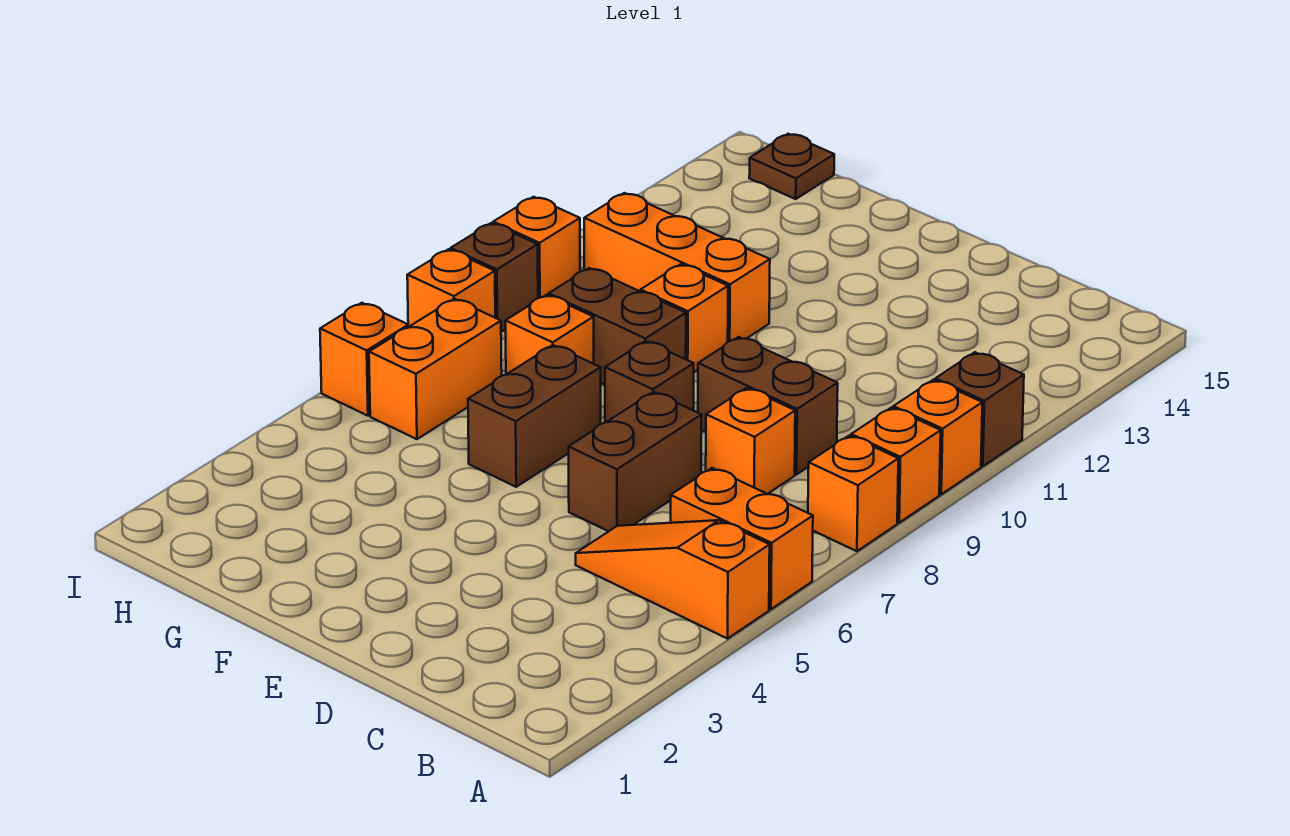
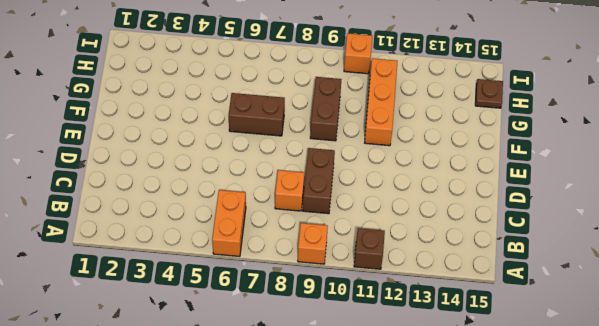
none -> orange slope A5:C5 level 1 top A
none -> orange brick A8 level 1
none -> orange brick A10 level 1

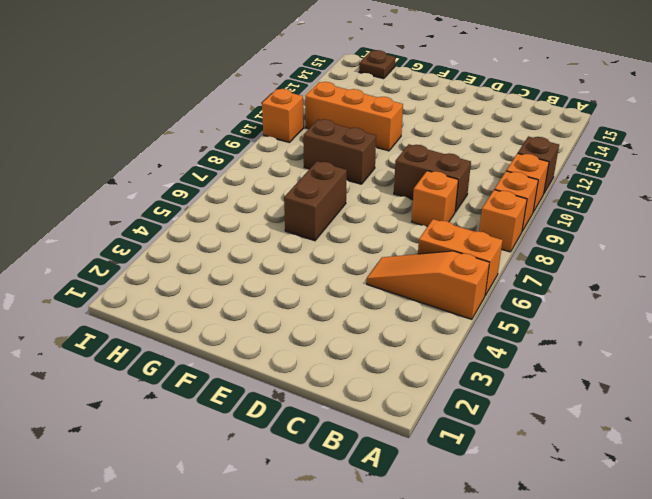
none -> brown brick D6:D7 level 1
none -> brown brick E8 level 1
none -> orange brick F10 level 1

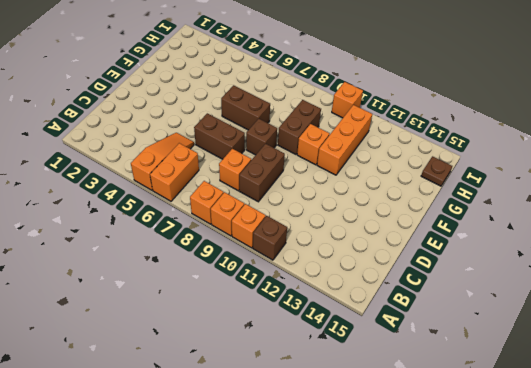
none -> orange brick G8 level 1
none -> orange brick H6:H7 level 1
none -> orange brick I6 level 1

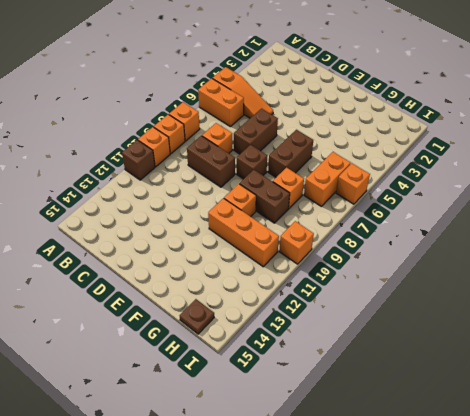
none -> orange brick I8 level 1
none -> brown brick I9 level 1

